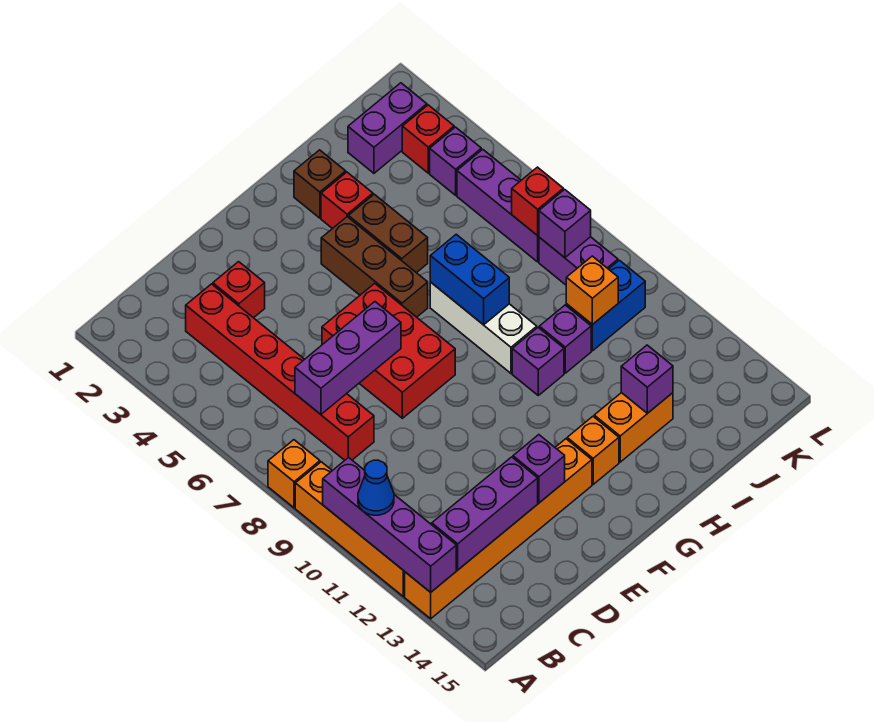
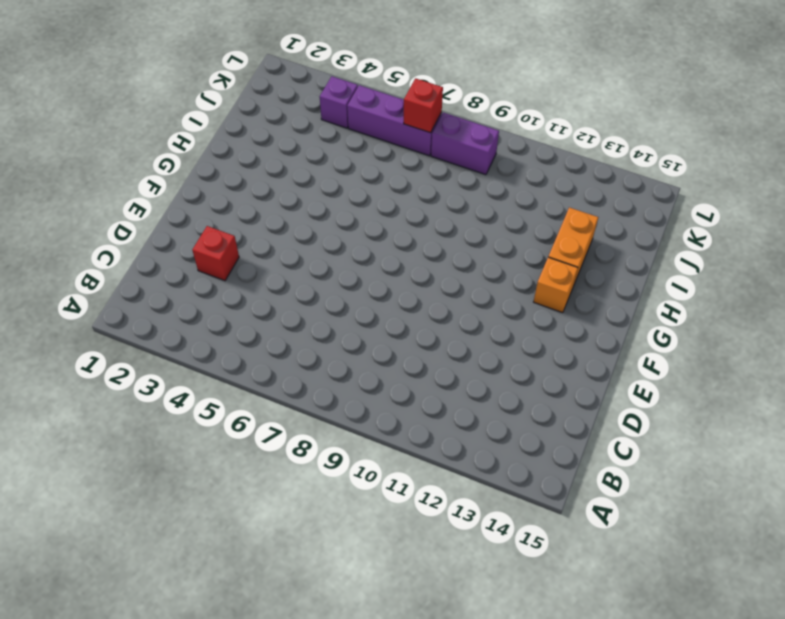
none -> orange brick A8 level 1
none -> orange brick A9:A12 level 1
none -> orange brick A13:F13 level 1
none -> red brick C3:C8 level 1

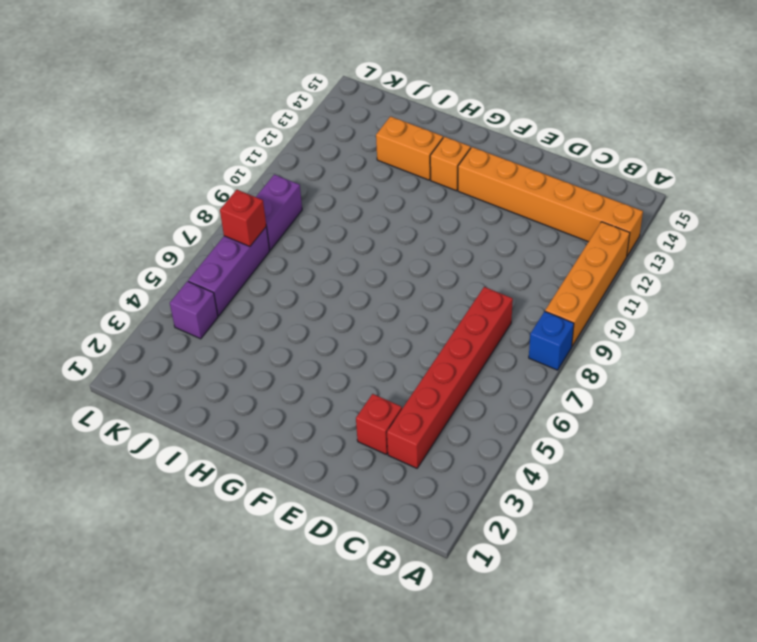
blue brick A8 level 1 -> orange brick A8 level 1
none -> red brick E6:F8 level 1
none -> brown brick G4:G6 level 1
none -> brown brick H2 level 1
none -> red brick H3 level 1

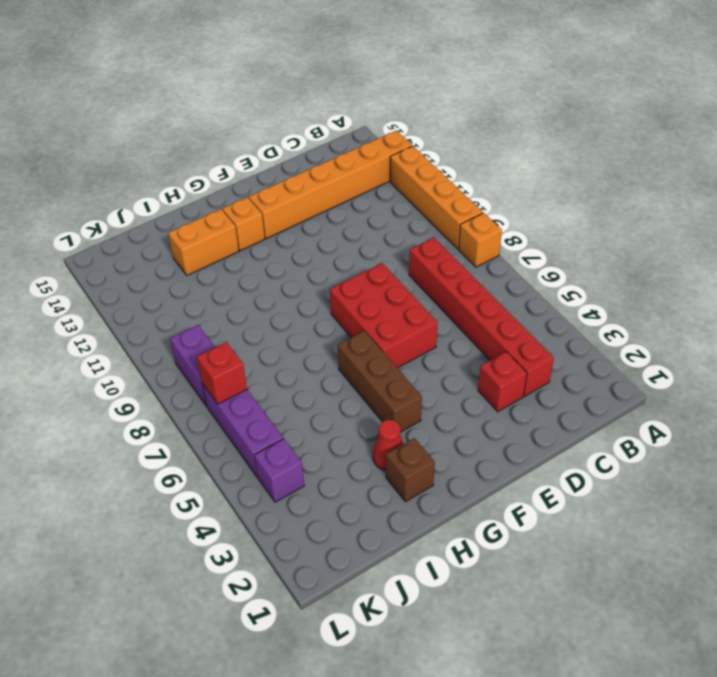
red cone H3 level 1 -> red brick H3 level 1
none -> brown brick H4:H5 level 1
none -> white brick H7:H9 level 1
none -> purple brick H10 level 1
none -> purple brick I10 level 1

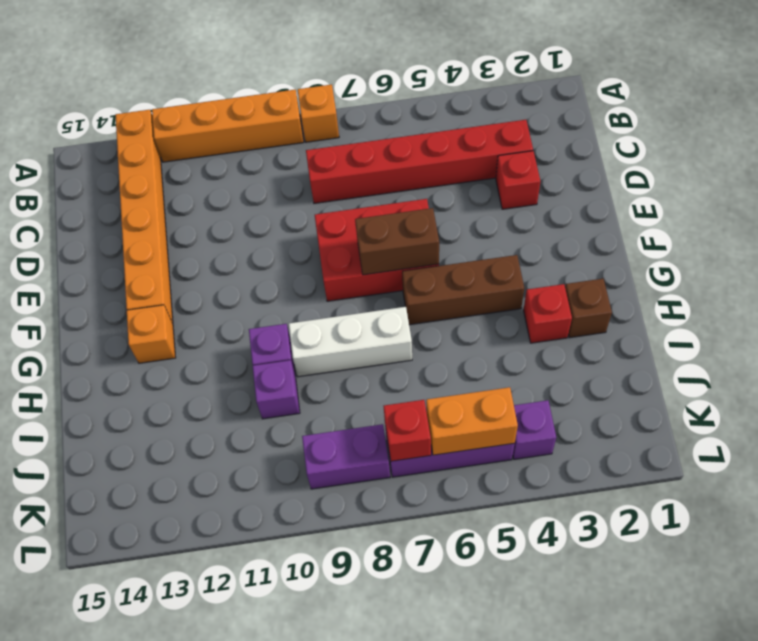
brown brick F6:F7 level 2 -> brown brick H4:H5 level 1
orange brick K5:K6 level 2 -> orange brick H13:I13 level 1
none -> purple brick J2:K2 level 1
none -> blue brick J10:K10 level 1
none -> red brick K3 level 1
none -> purple brick A10:A13 level 2

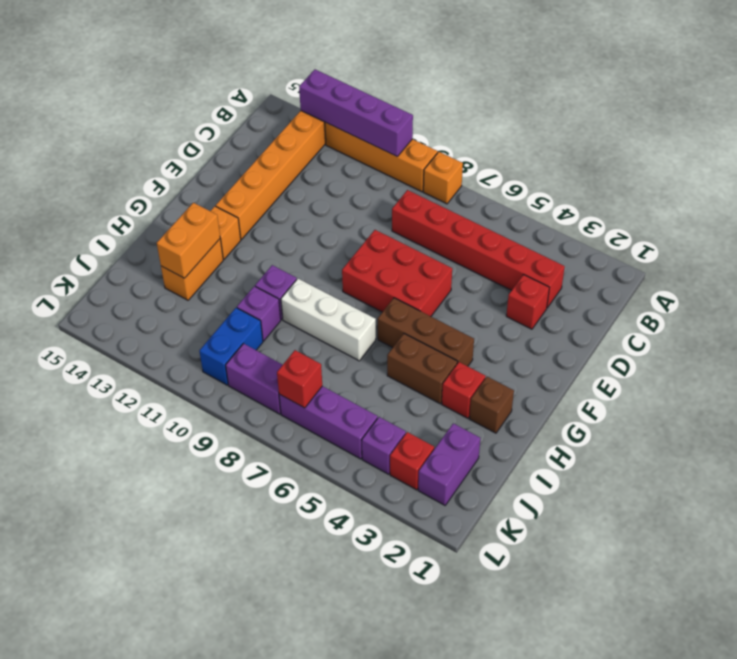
orange brick H13:I13 level 2 -> purple brick I13 level 2
none -> purple brick B13:D13 level 2
none -> purple brick C7:E7 level 2
none -> purple brick E13 level 2
none -> blue brick H7:H8 level 2

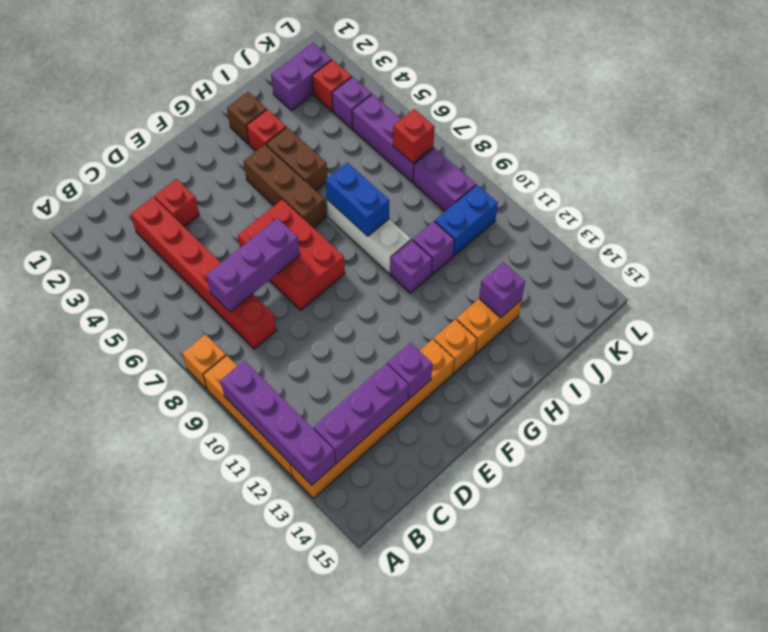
none -> orange brick J10 level 2
none -> purple brick K8 level 2
none -> blue cone A11 level 3

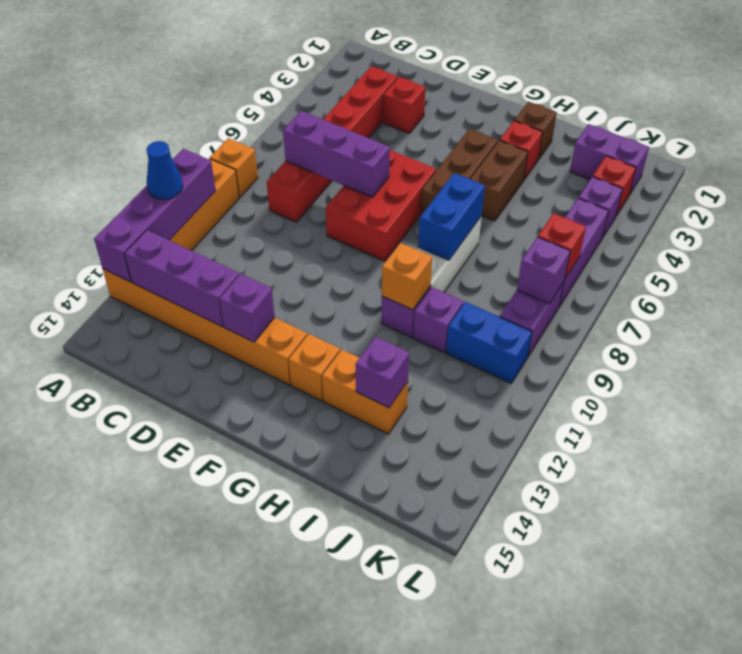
orange brick H10 level 2 -> orange brick J10 level 2

